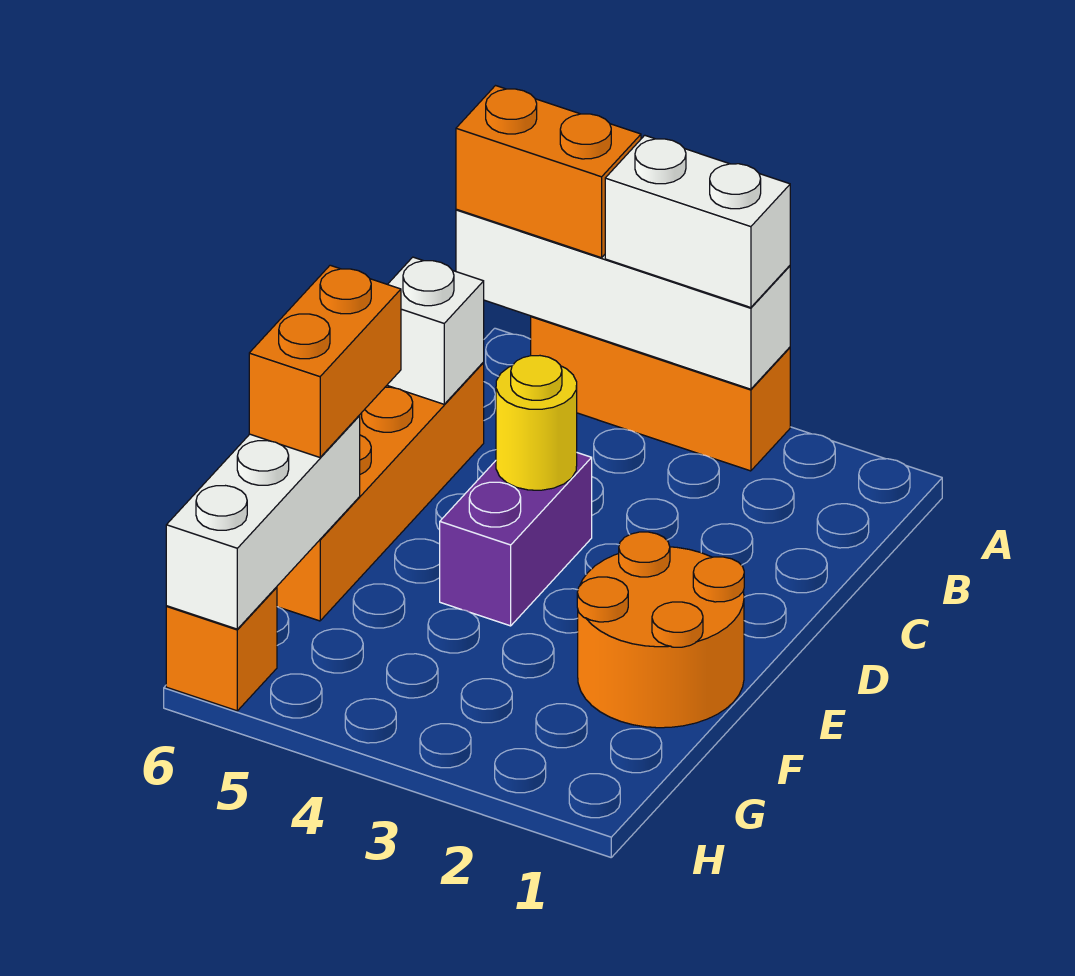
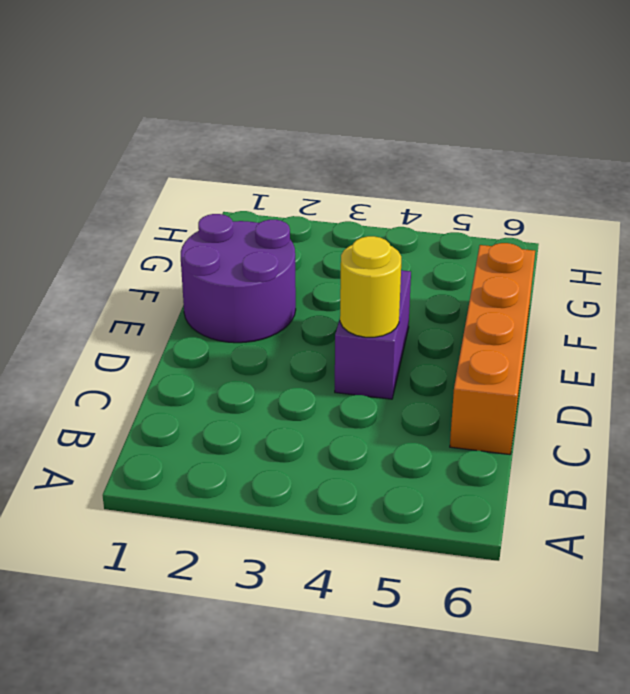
purple round brick E1:F2 level 1 -> orange round brick E1:F2 level 1
none -> orange brick A3:A5 level 1
none -> orange brick H6 level 1
none -> white brick A3:A6 level 2

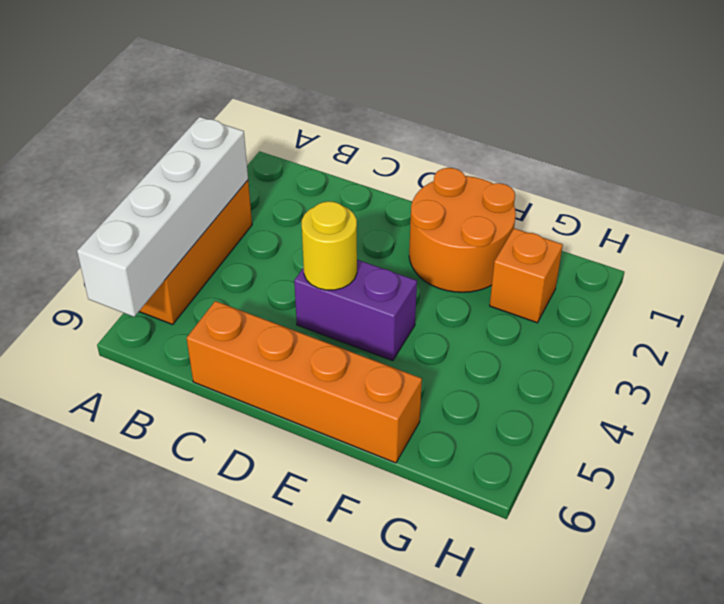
orange brick G2 level 1 -> orange brick H6 level 1
none -> white brick C6 level 2
none -> white brick F6:H6 level 2
none -> white brick A3:A4 level 3

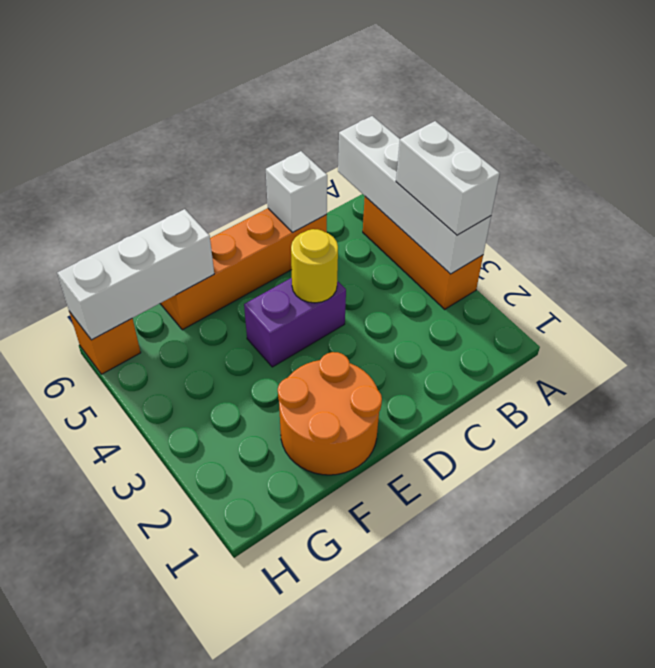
none -> orange brick A5:A6 level 3
none -> orange brick E6:F6 level 3

